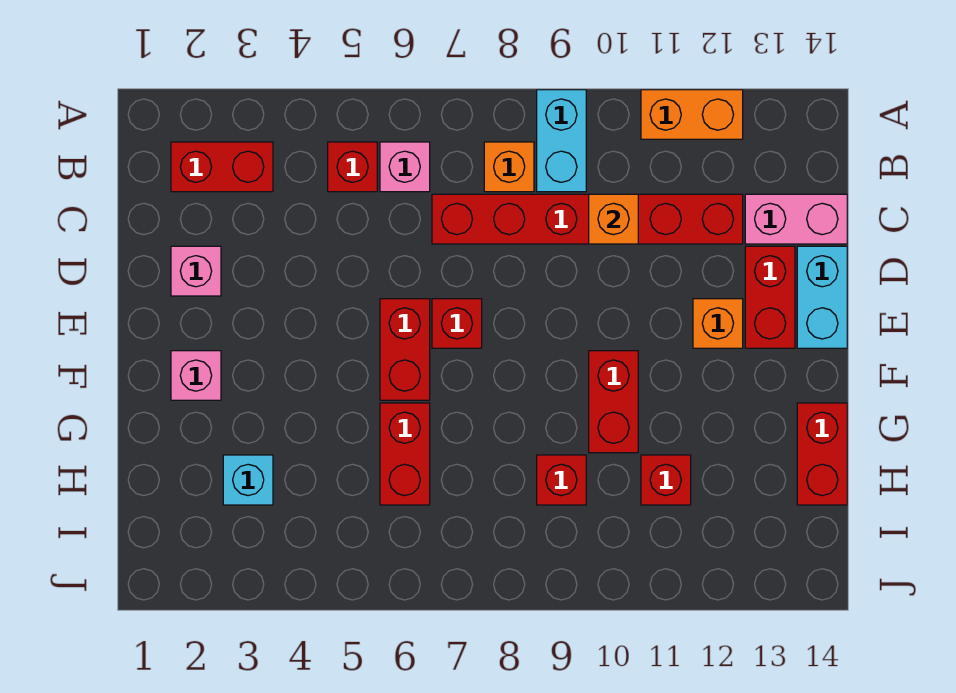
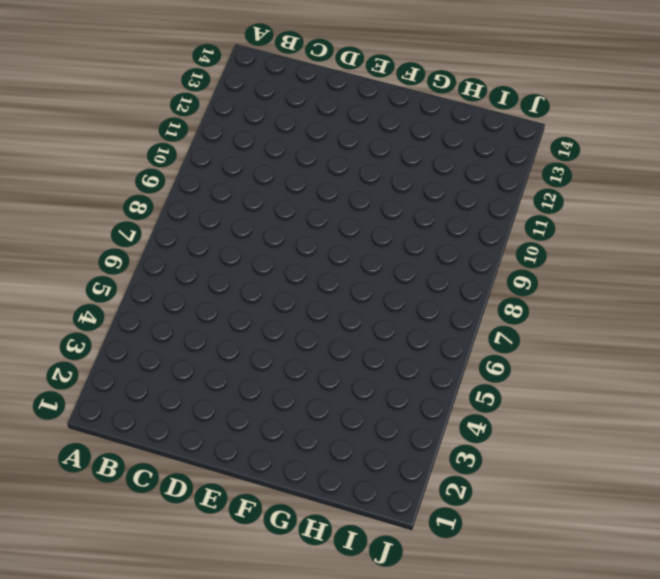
none -> cyan brick A9:B9 level 1
none -> orange brick A11:A12 level 1
none -> red brick B2:B3 level 1

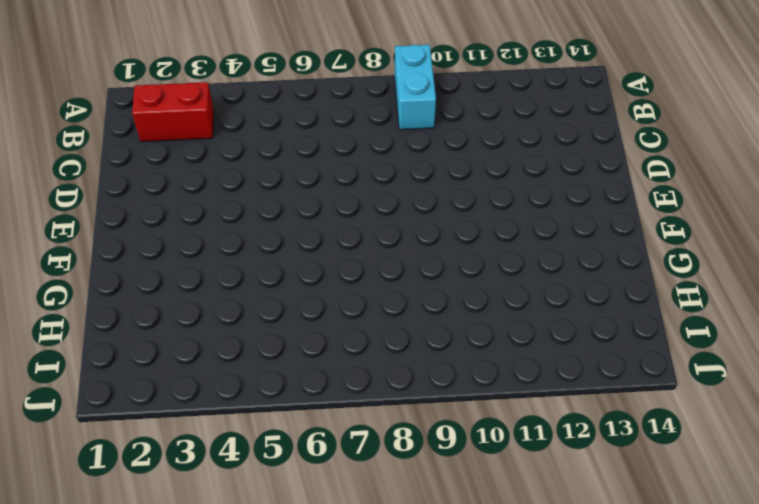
none -> orange brick A11:A12 level 1
none -> red brick B5 level 1
none -> pink brick B6 level 1

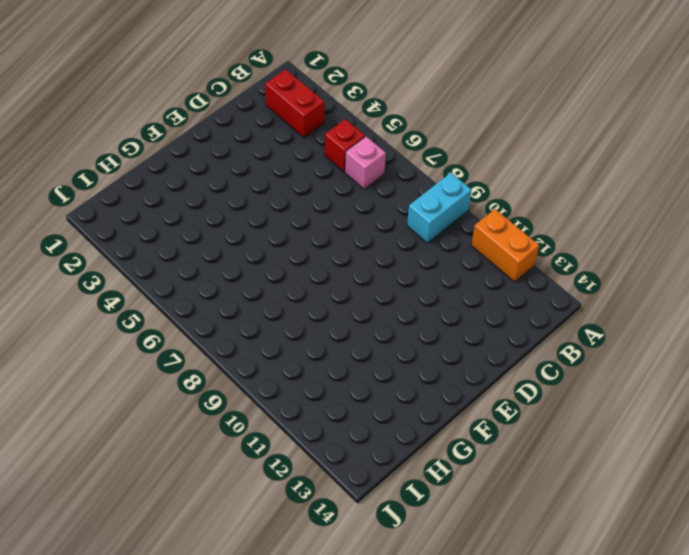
none -> orange brick B8 level 1
none -> red brick C7:C12 level 1
none -> pink brick C13:C14 level 1

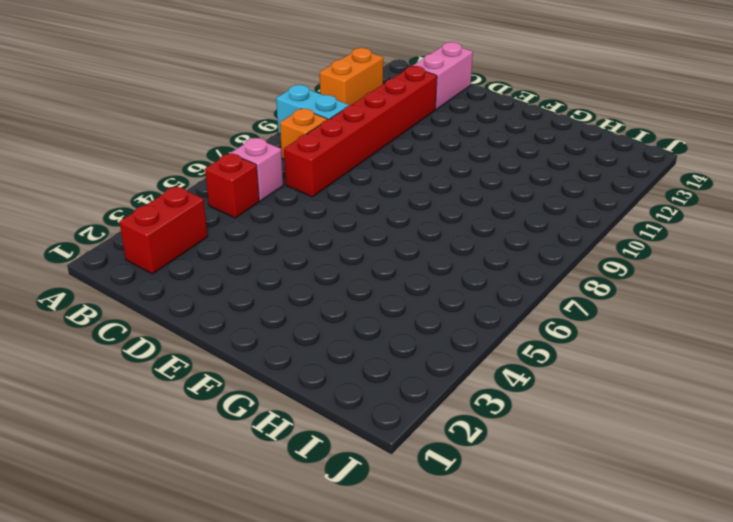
none -> pink brick D2 level 1
none -> red brick D13:E13 level 1
none -> cyan brick D14:E14 level 1

